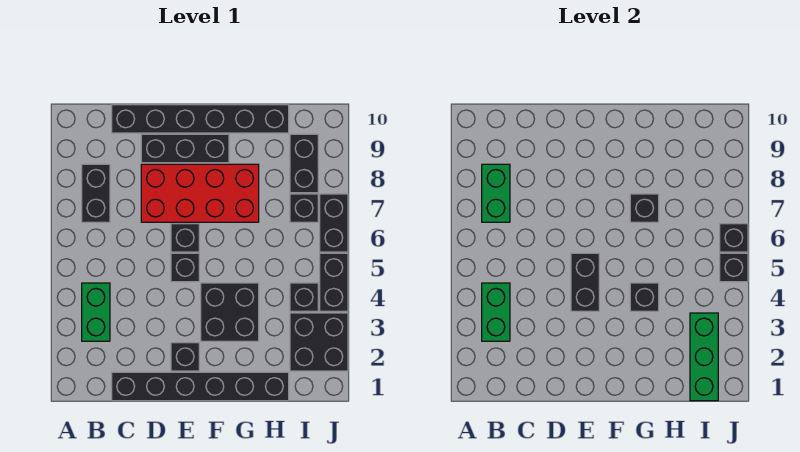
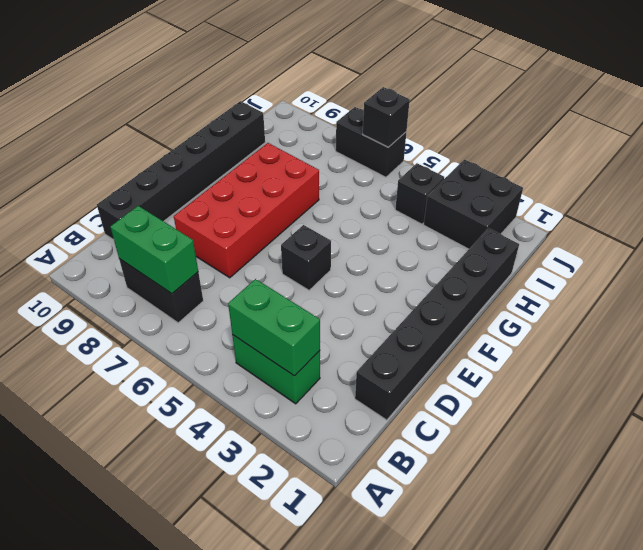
none -> black brick D9:F9 level 1
none -> black brick E2 level 1
none -> black brick E6 level 1

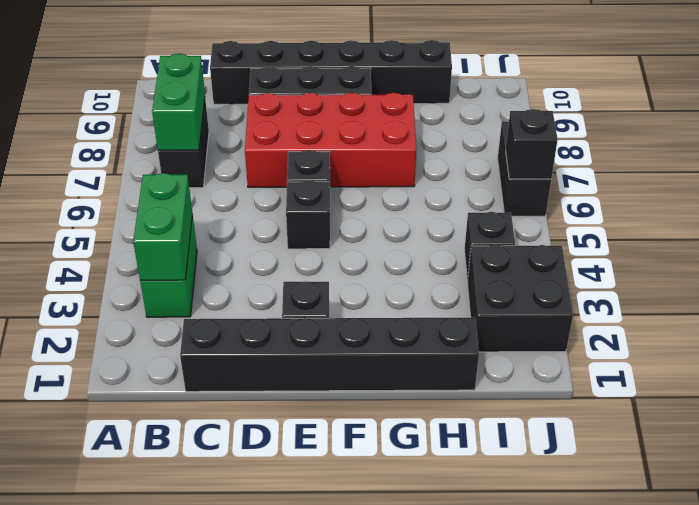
none -> black brick F3:G4 level 1
none -> black brick I7 level 1
none -> black brick I8:I9 level 1

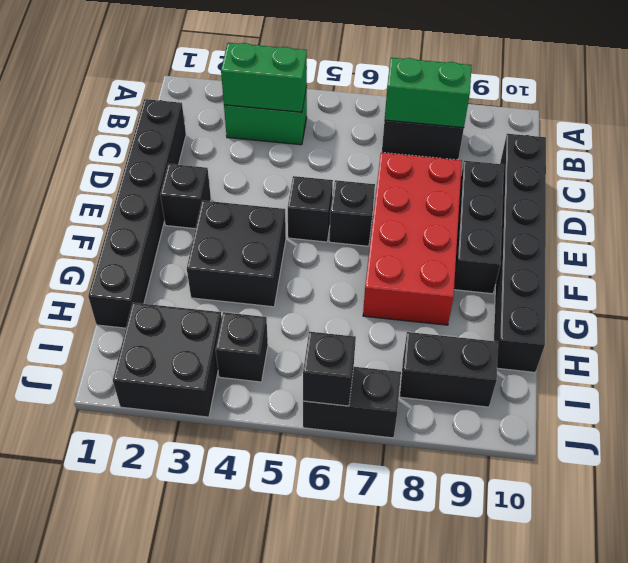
none -> black brick I7 level 1
none -> black brick J4:J5 level 1
none -> black brick E4:E5 level 2

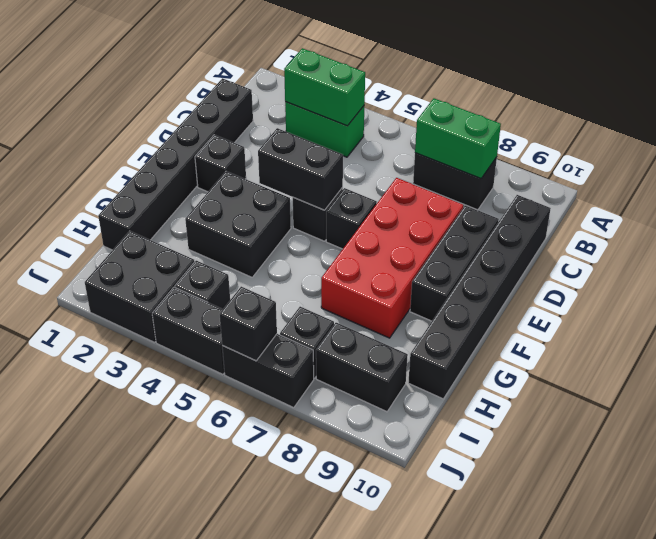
none -> black brick G4 level 2
none -> black brick G7 level 2
none -> green brick I1:I3 level 2

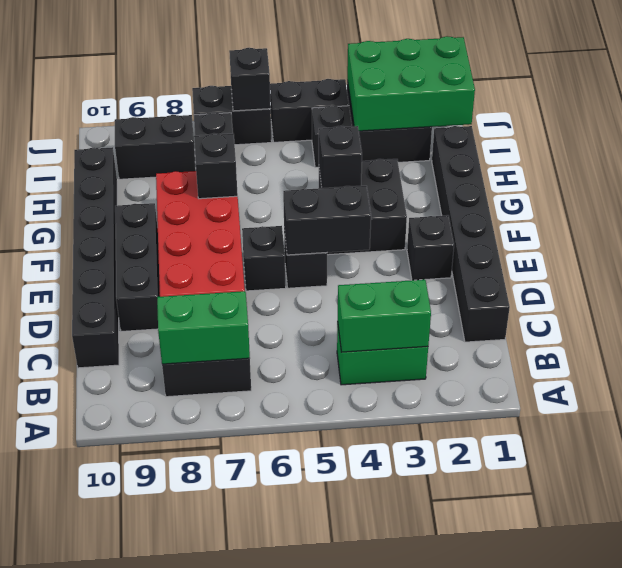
green brick I1:J3 level 2 -> green brick I1:I3 level 2
none -> black brick J5 level 2

